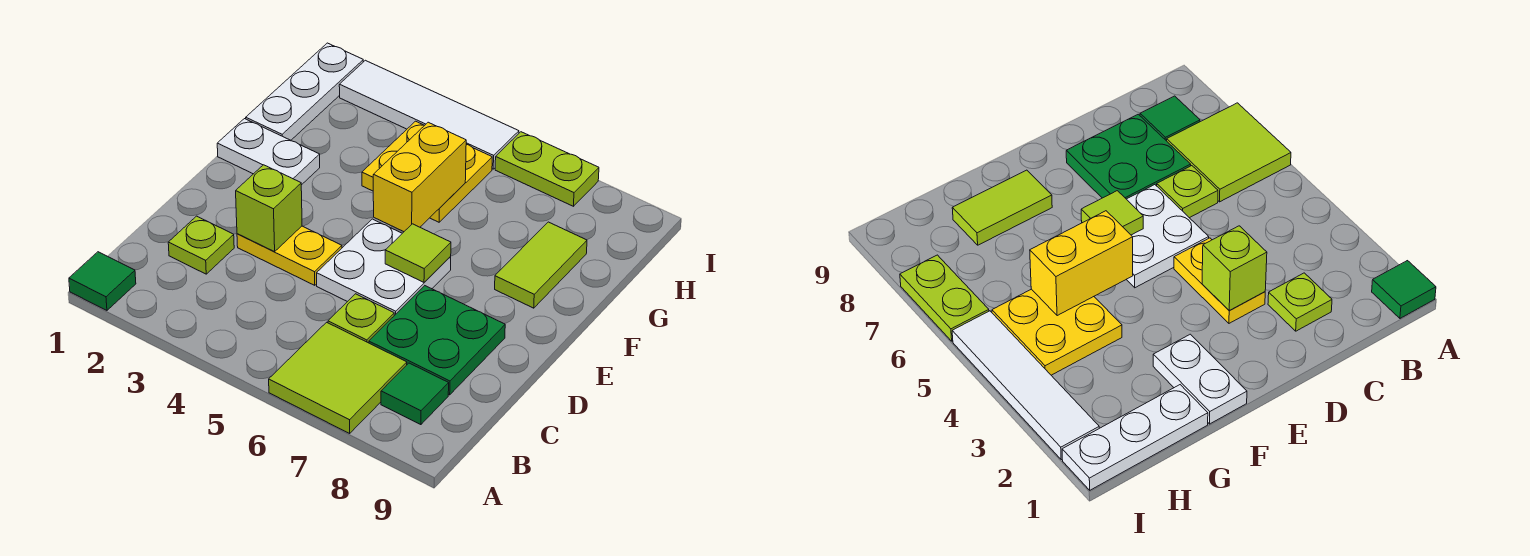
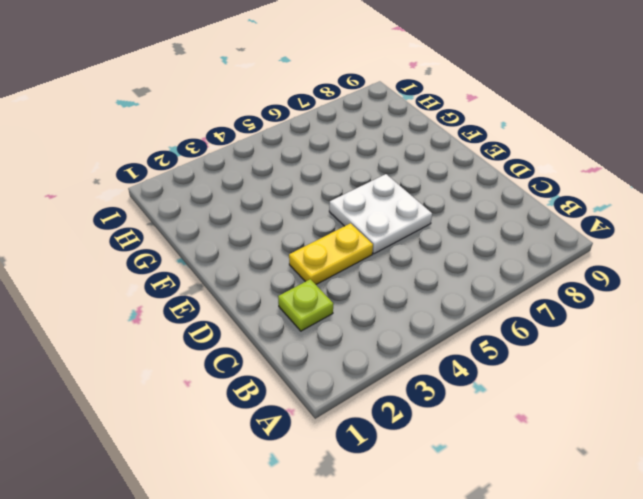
none -> green tile A1 level 1
none -> lime tile A6:B7 level 1
none -> green tile B8 level 1

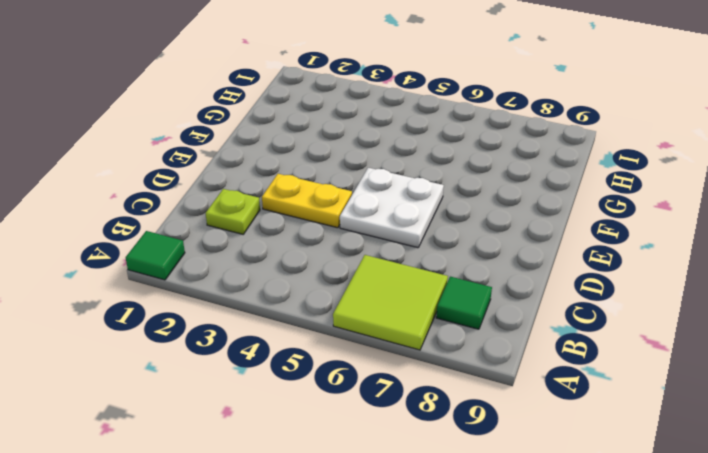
none -> lime plate C6 level 1
none -> green plate C7:D8 level 1
none -> white plate F1:F2 level 1

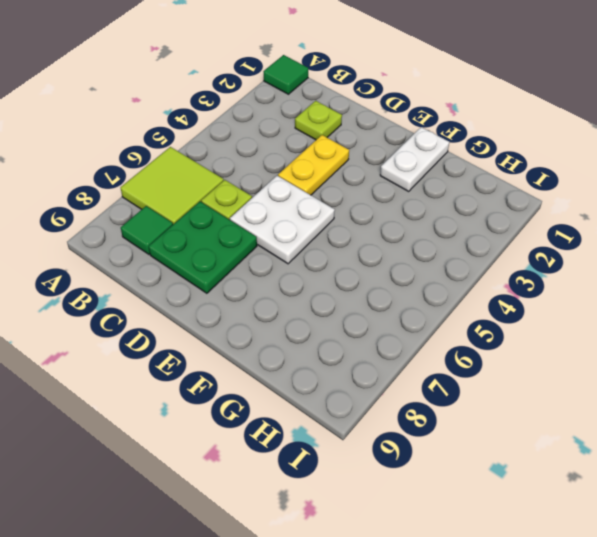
none -> lime tile F8:G8 level 1
none -> white plate G1:I1 level 1
none -> yellow plate G4:H5 level 1

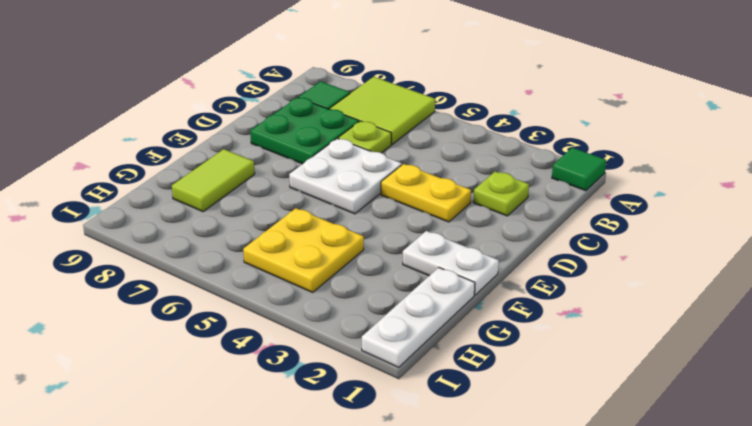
none -> white tile I2:I5 level 1
none -> lime plate I6:I7 level 1
none -> lime brick D3 level 2

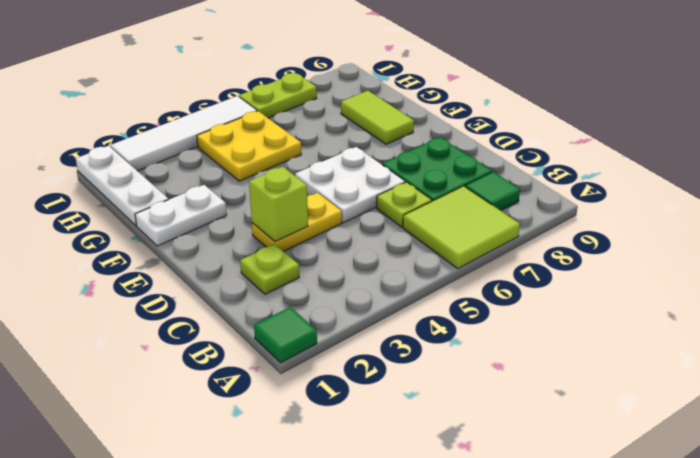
none -> lime tile E6 level 2
none -> yellow brick F5:G5 level 2

